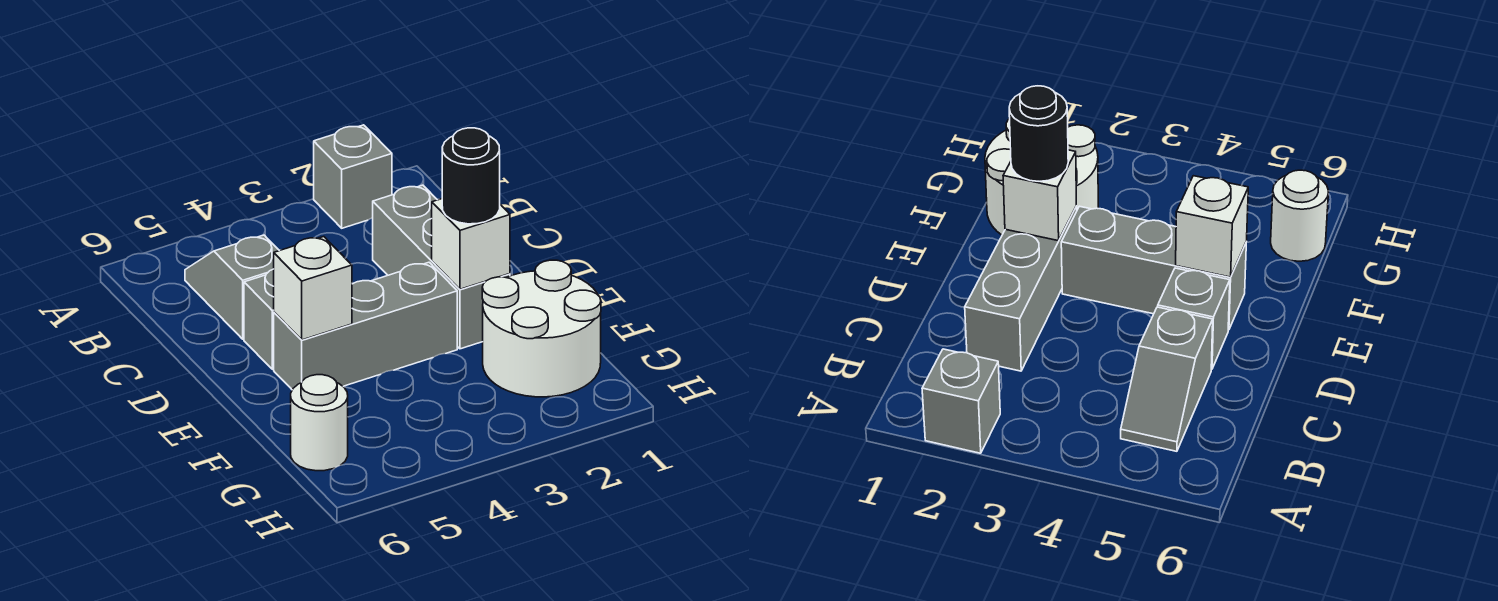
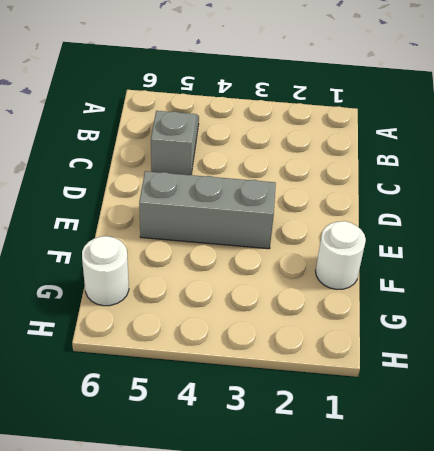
white round brick F1 level 1 -> white round brick F1:G2 level 1
none -> grey brick A2 level 1
none -> grey brick C2:E2 level 1

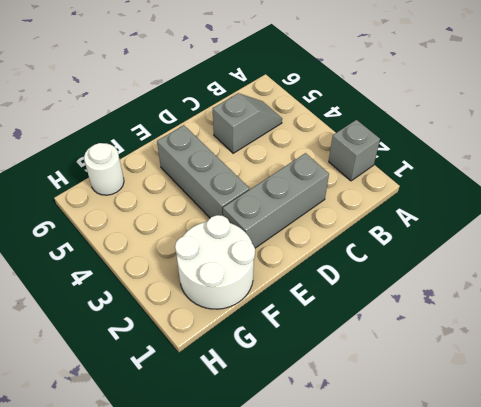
none -> grey brick D5 level 1
none -> white brick E2 level 2

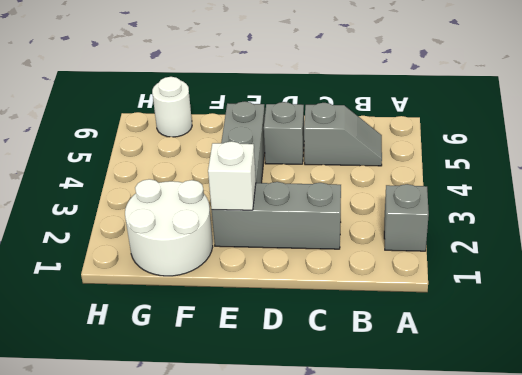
none -> white brick E5 level 2
none -> black round brick E2 level 3

